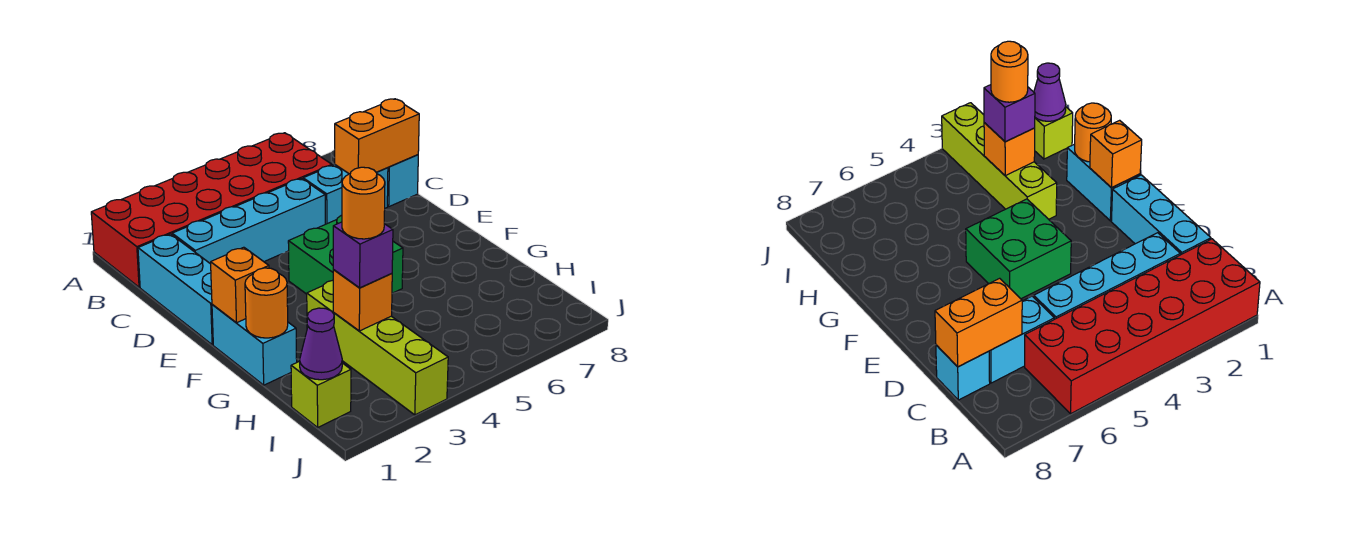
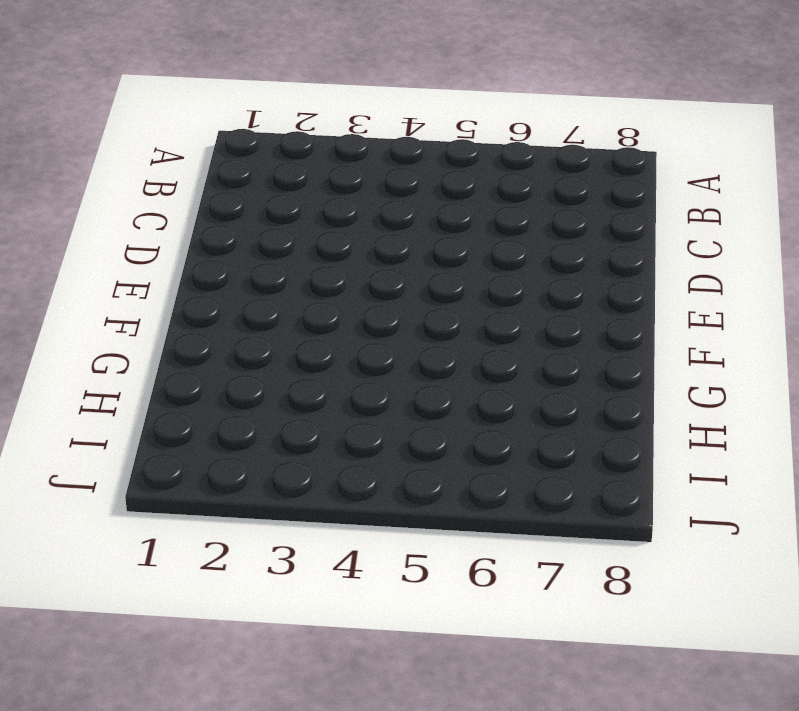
none -> red brick A1:B6 level 1
none -> cyan brick C1:E1 level 1
none -> cyan brick C2:C5 level 1

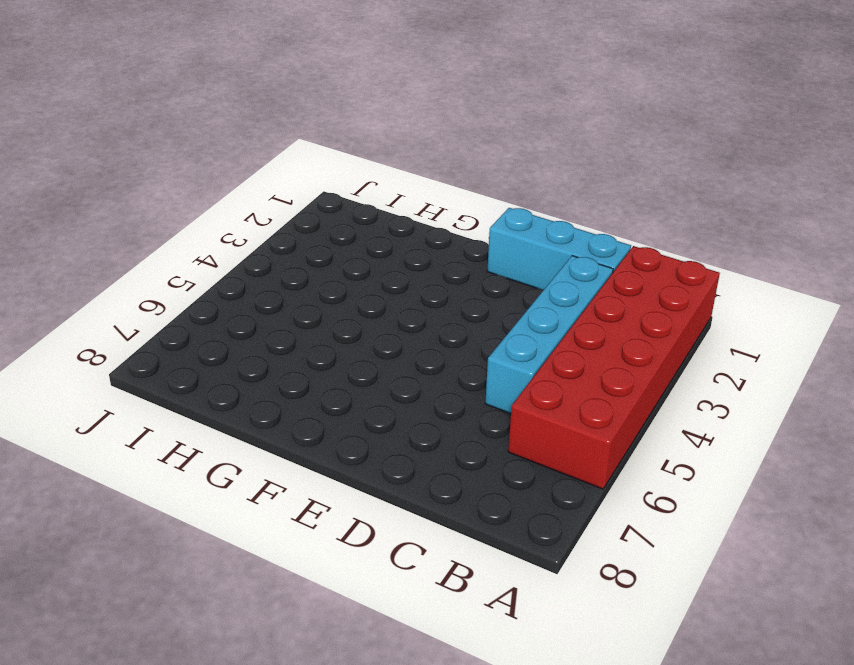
none -> cyan brick C6:C7 level 1
none -> cyan brick C8 level 1
none -> green brick E4:F5 level 1

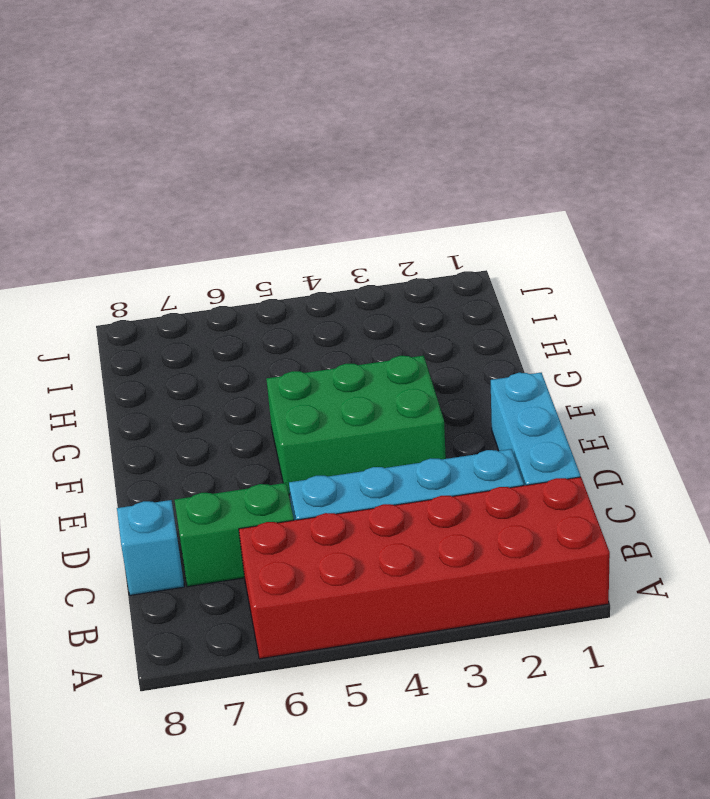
green brick C6:C7 level 1 -> cyan brick C6:C7 level 1
green brick E3:F5 level 1 -> green brick E4:F5 level 1
none -> cyan brick F1:G1 level 1
none -> lime brick G3:J3 level 1
none -> lime brick I1 level 1

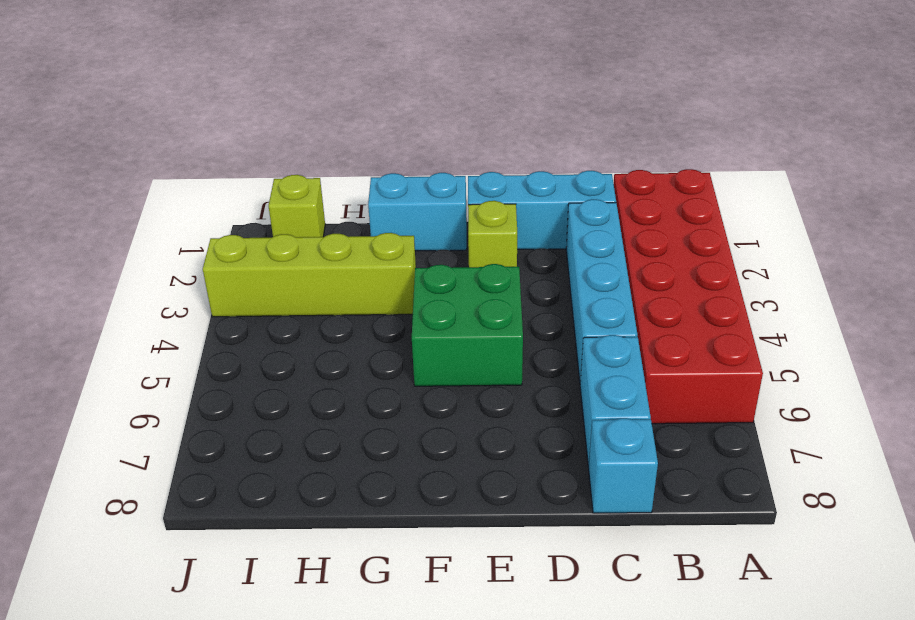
lime brick E2 level 1 -> none
none -> orange brick C7:C8 level 2
none -> orange brick F1 level 2
none -> orange round brick G1 level 2

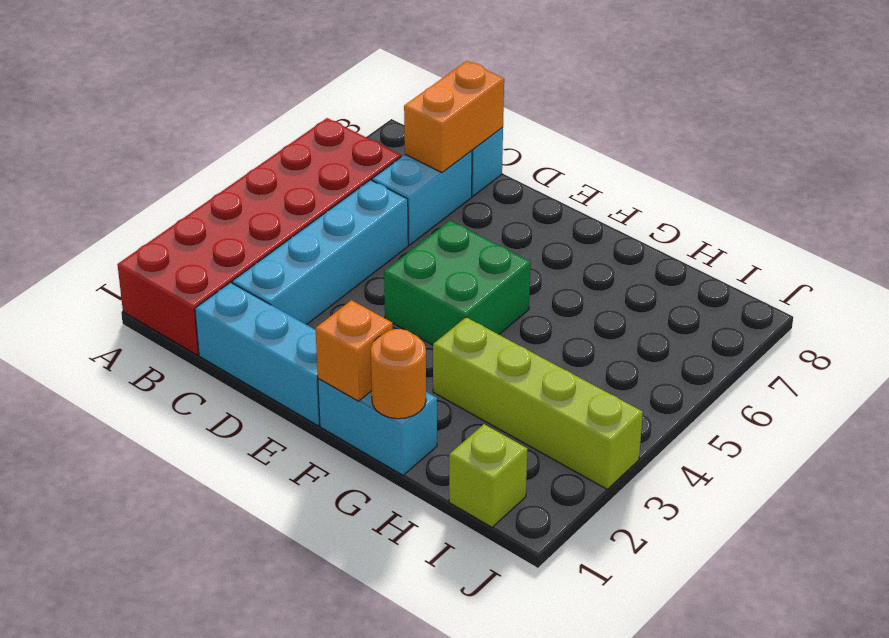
none -> orange brick H3 level 2
none -> purple cone I1 level 2
none -> purple brick H3 level 3

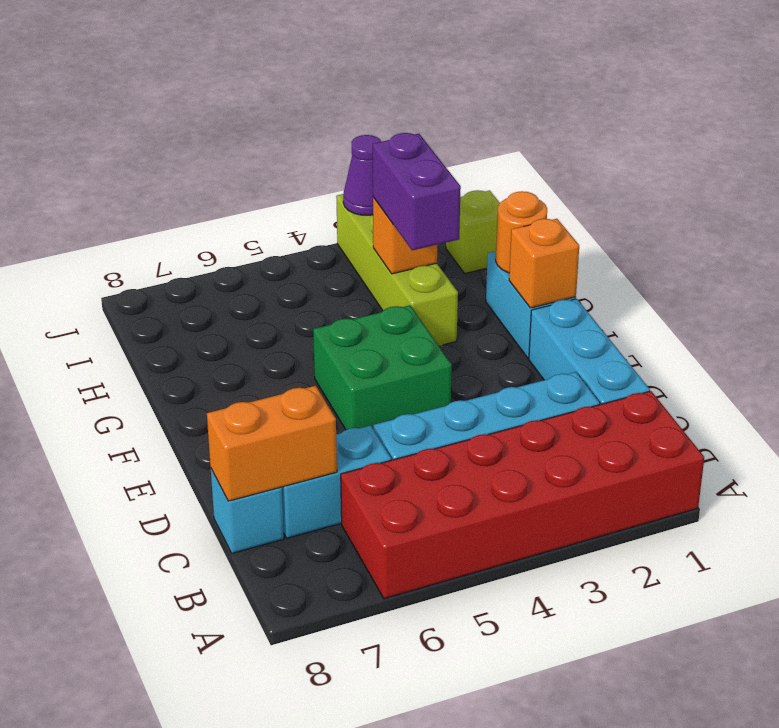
purple brick G3:H3 level 3 -> purple brick H3 level 3
purple cone J3 level 2 -> purple cone I1 level 2
none -> orange round brick H3 level 4

